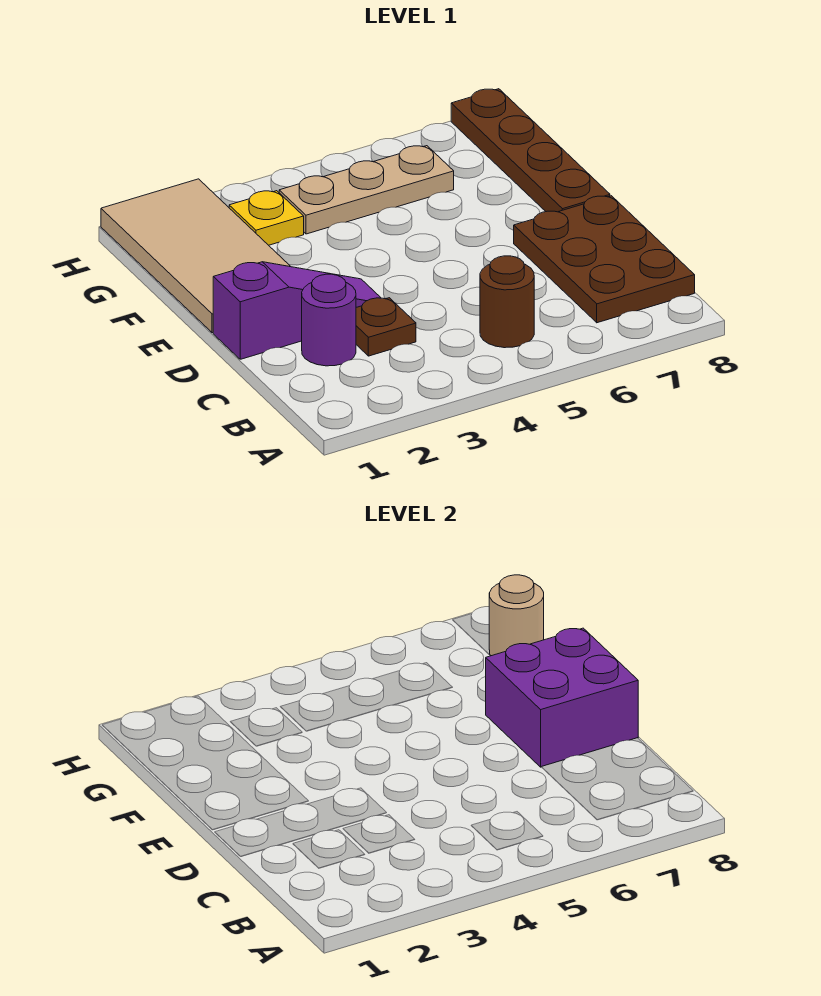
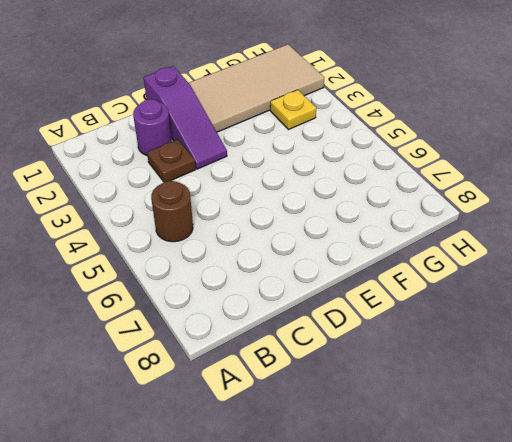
none -> brown plate B7:D8 level 1
none -> brown plate E8:H8 level 1

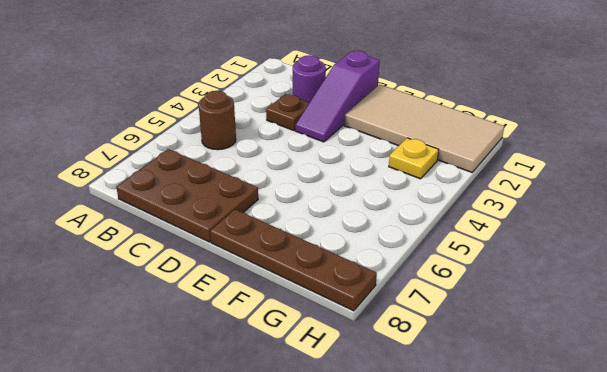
none -> tan plate G4:G6 level 1
none -> purple brick D7:E8 level 2

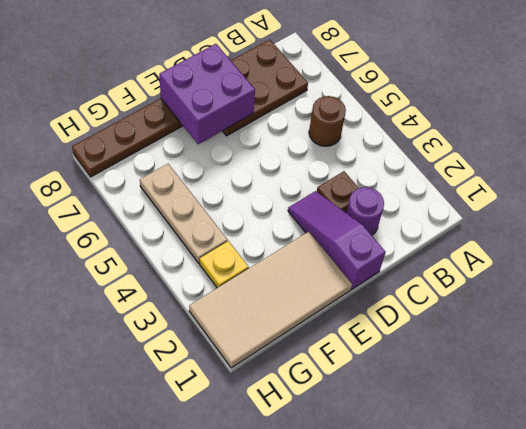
none -> tan round brick G8 level 2

